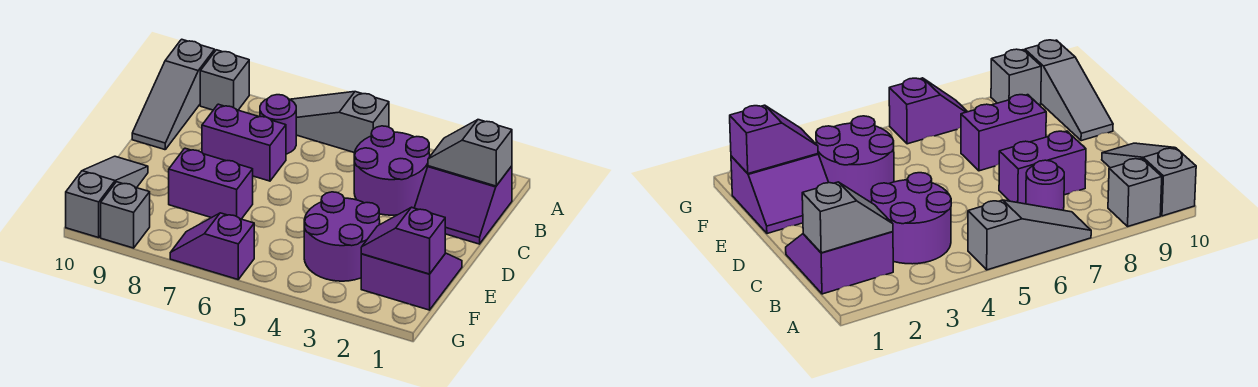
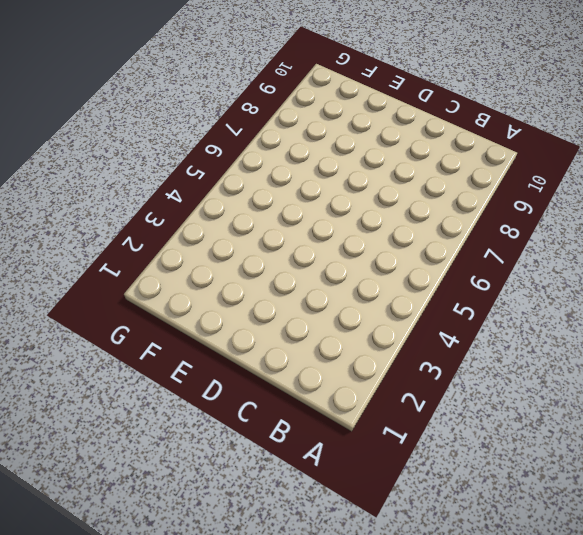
none -> grey slope A5:A7 level 1 top 5
none -> grey brick A9 level 1
none -> grey slope A10:C10 level 1 top A

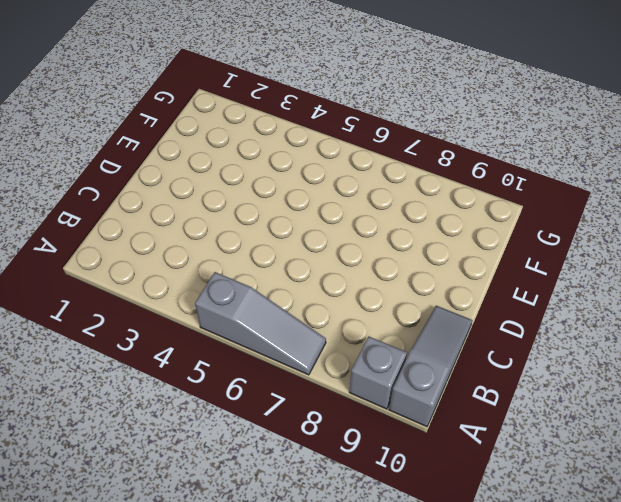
none -> purple slope B1:C2 level 1 top B
none -> purple round brick B3:C4 level 1
none -> purple round brick B7 level 1

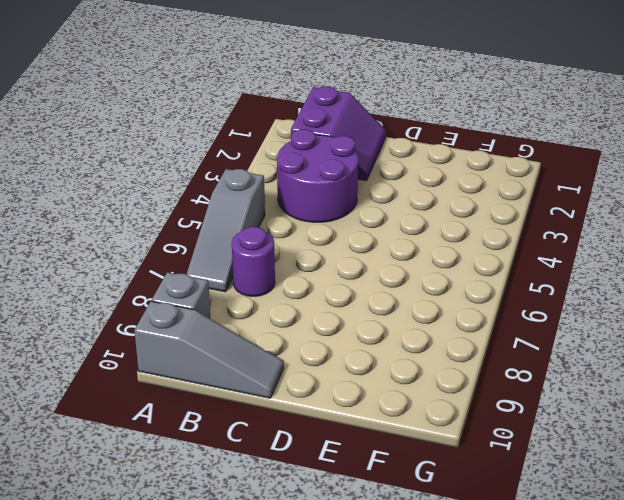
none -> purple brick C7:C8 level 1
none -> purple slope E1:F2 level 1 top F
none -> purple round brick E3:F4 level 1

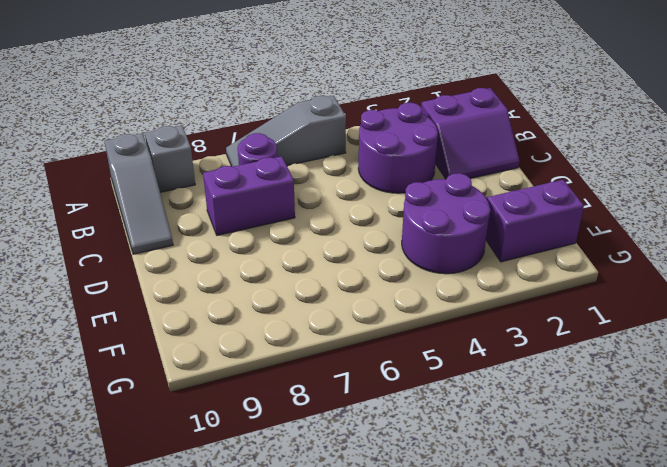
none -> purple brick E7:E8 level 1
none -> grey slope E10:G10 level 1 top G
none -> purple slope G6:G7 level 1 top 6

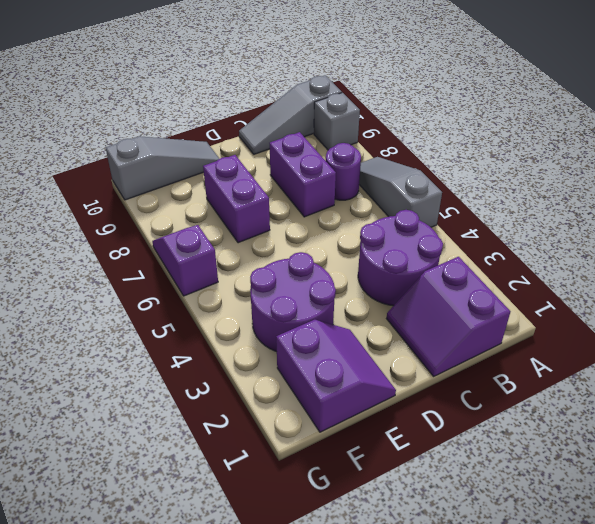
none -> grey brick G9 level 1
none -> grey slope B1:B2 level 2 top 1
none -> purple slope F1:F2 level 2 top 1

